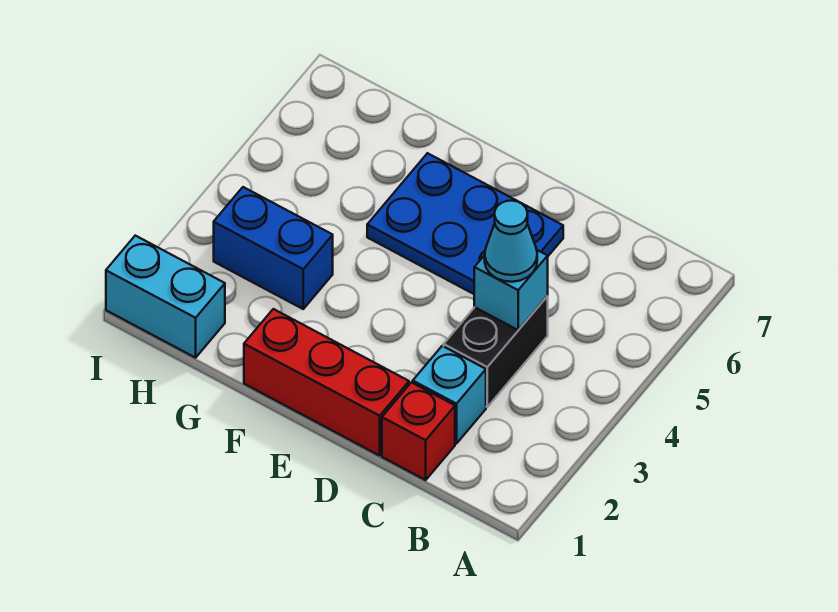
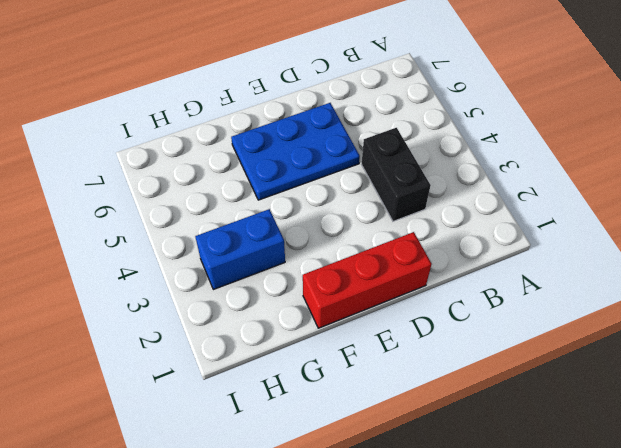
none -> red brick C1 level 1
none -> cyan brick C2 level 1

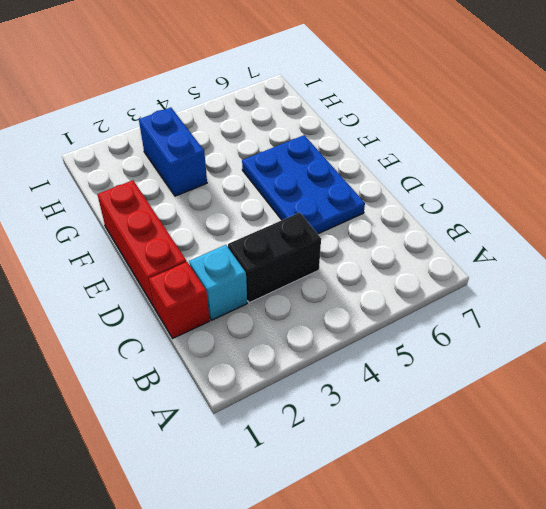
none -> cyan brick H1:I1 level 1
none -> cyan brick C4 level 2

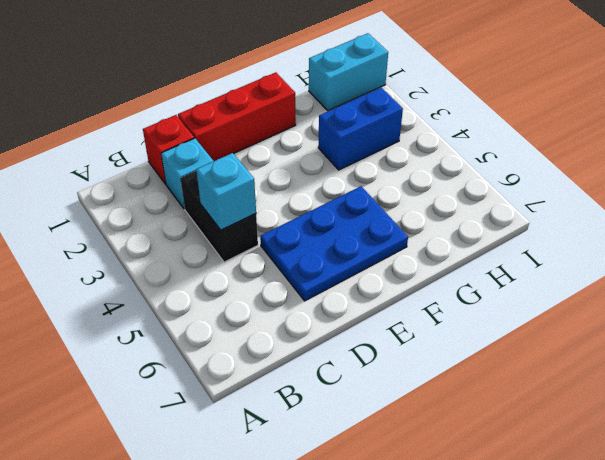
none -> cyan cone C4 level 3

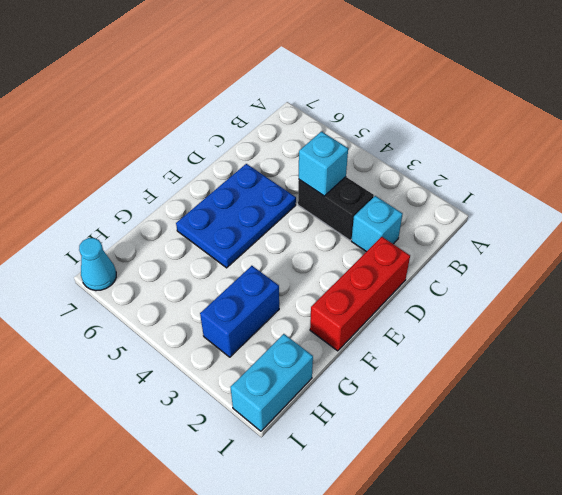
cyan cone I7 level 1 -> cyan cone C4 level 3
none -> red brick C1 level 1

